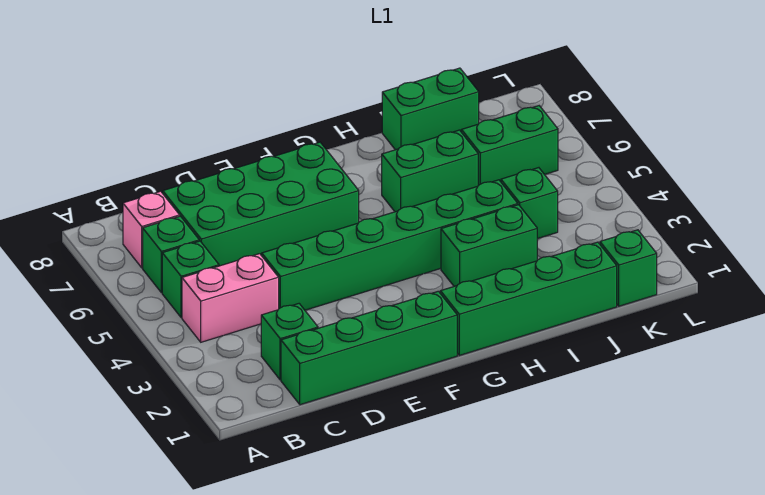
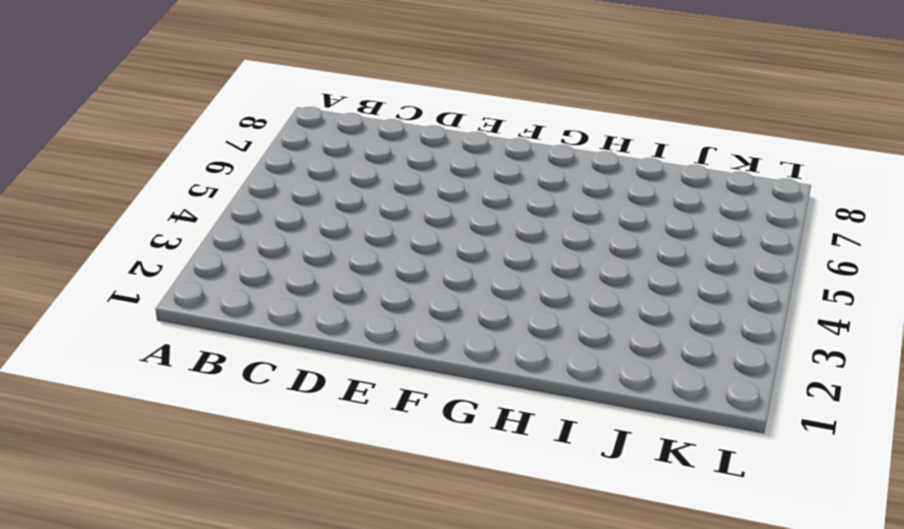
none -> pink brick B4:C4 level 1
none -> green brick B5 level 1
none -> green brick B6 level 1

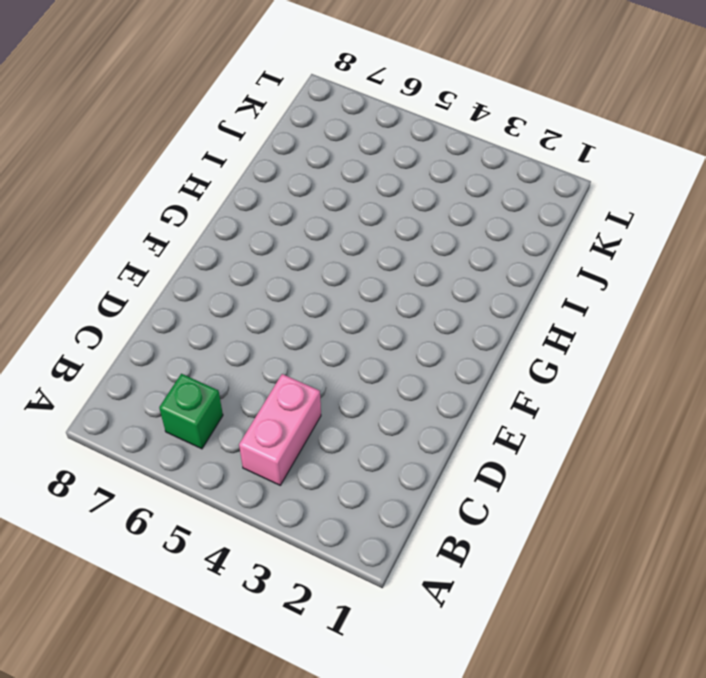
none -> green brick B5 level 1
none -> pink brick B7 level 1
none -> green brick C1:F1 level 1

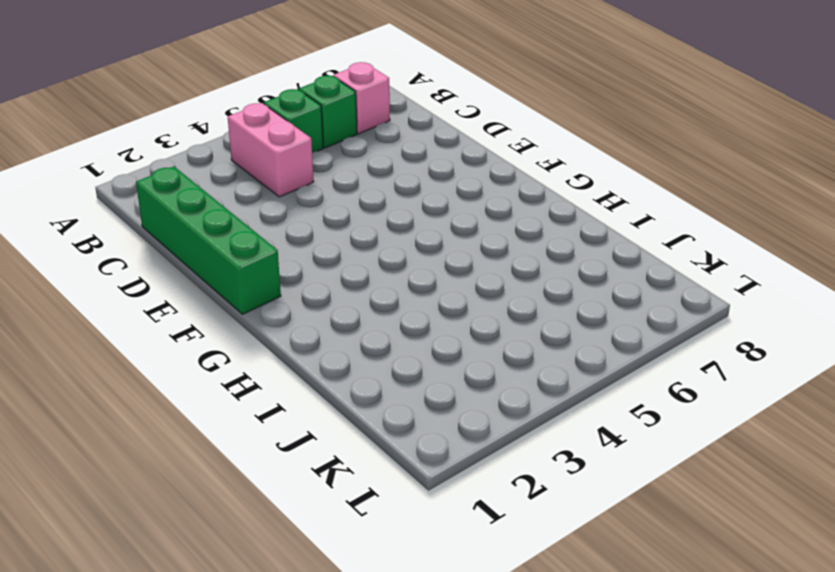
none -> green brick C2 level 1
none -> green brick C6:F7 level 1
none -> green brick D4:I4 level 1

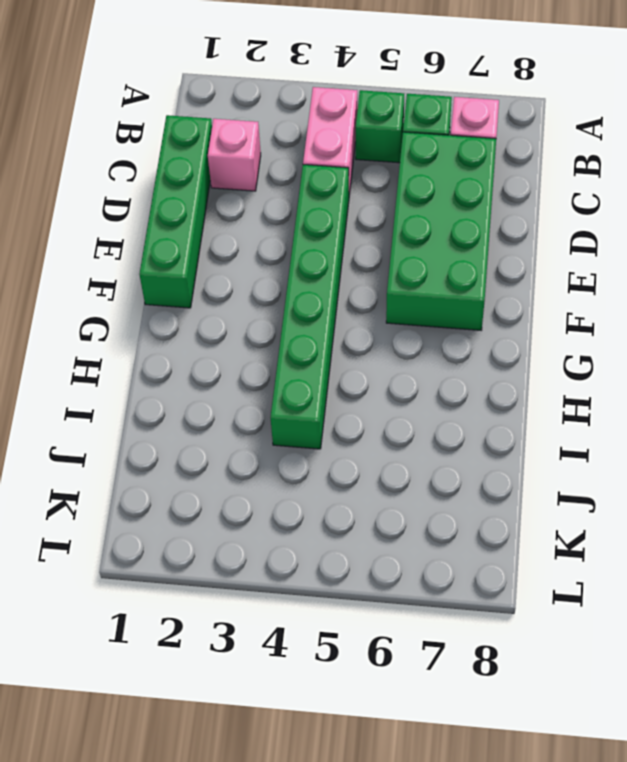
pink brick C2 level 1 -> green brick C2 level 1
none -> green brick G1:J1 level 1
none -> green brick H3:I3 level 1
none -> green brick H6:I6 level 1

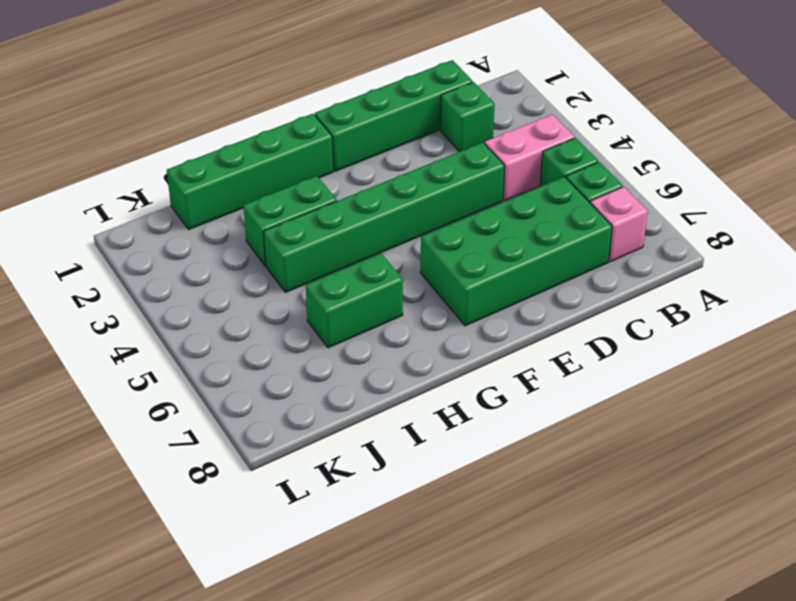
none -> green brick I8:J8 level 1
none -> green brick J4 level 1
none -> green brick J6:K6 level 1

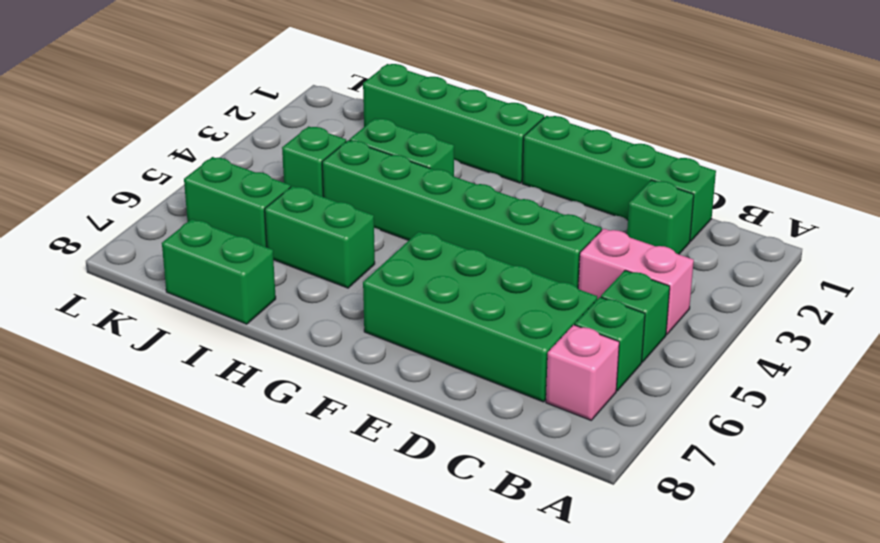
none -> green brick K1 level 1

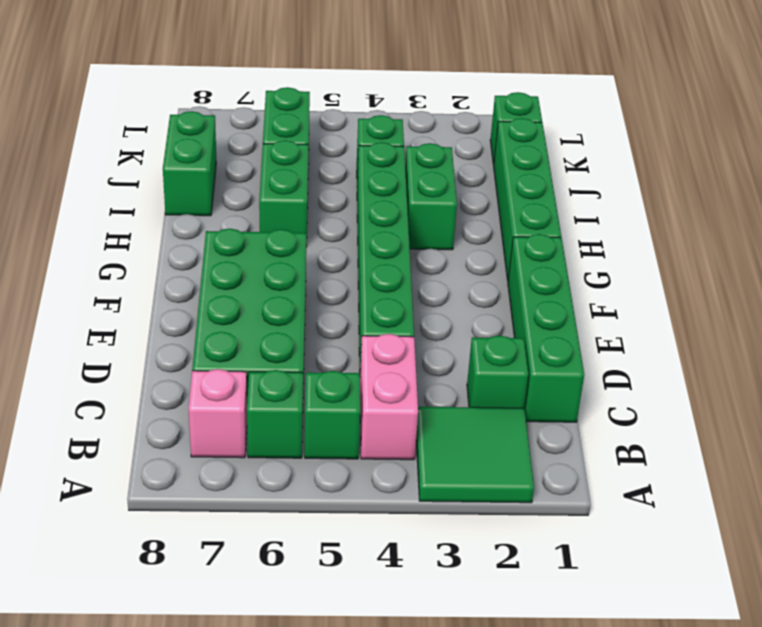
green tile A2:B3 level 1 -> none

